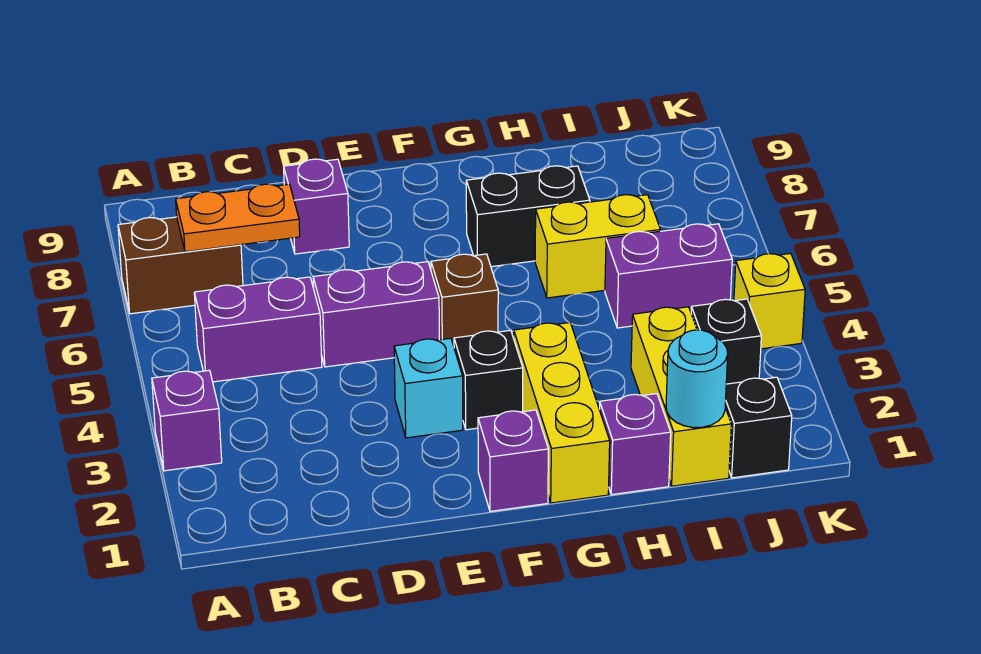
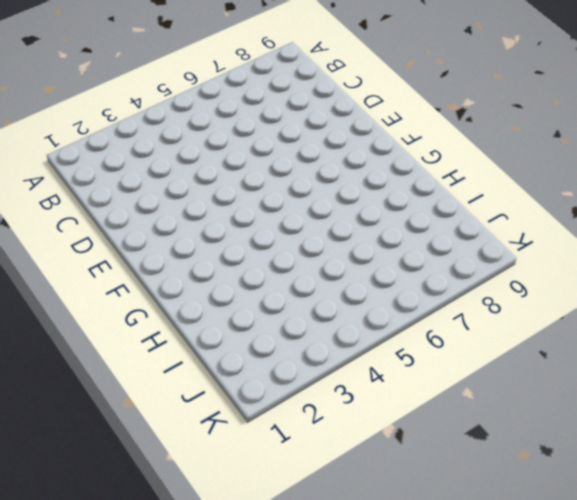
none -> purple brick A3 level 1
none -> brown brick A7:B7 level 1
none -> purple brick B5:C5 level 1

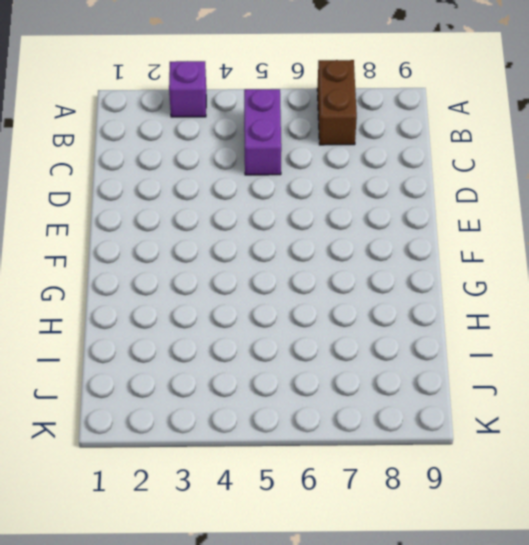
none -> purple brick D5:E5 level 1
none -> purple brick D8 level 1
none -> cyan brick E3 level 1

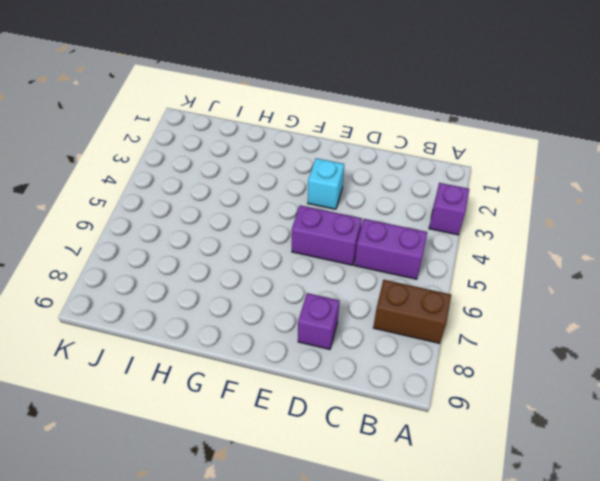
none -> purple brick F1 level 1
none -> black brick F3 level 1
none -> brown brick F5 level 1

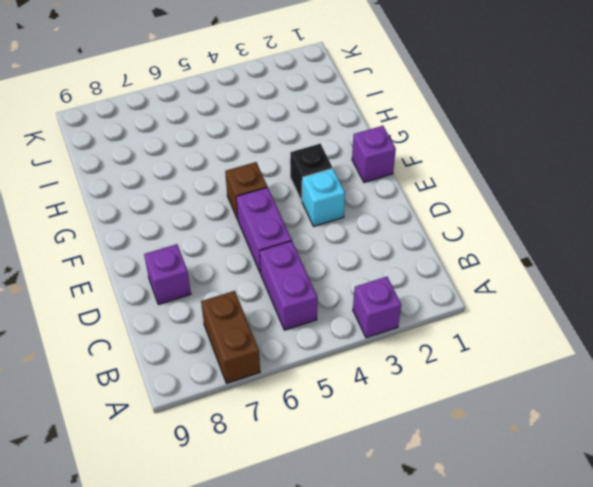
none -> yellow brick G1:G3 level 1
none -> black brick G7:H7 level 1
none -> purple brick H1 level 1

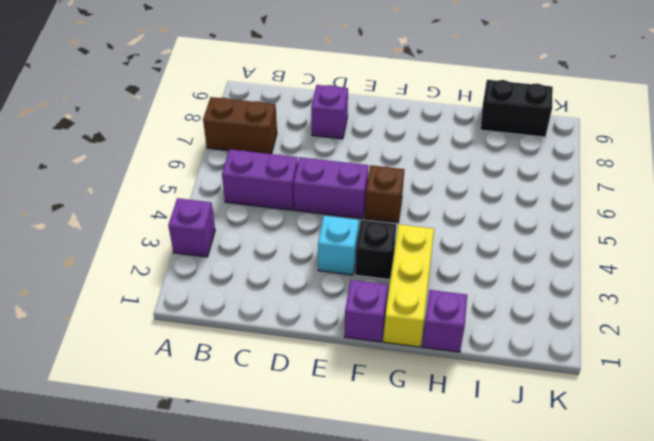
black brick I9:J9 level 1 -> black brick G7:H7 level 1
none -> yellow brick H6:I6 level 1
none -> yellow brick I1:I3 level 1
none -> purple brick I5:J5 level 1

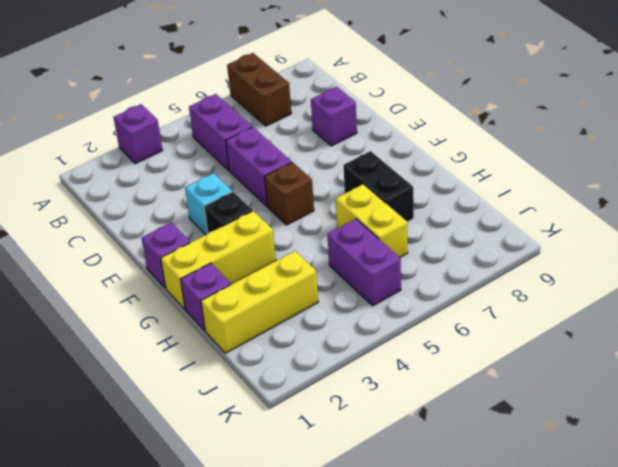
none -> black brick J1 level 1
none -> black brick J3 level 1
none -> yellow brick K4 level 1

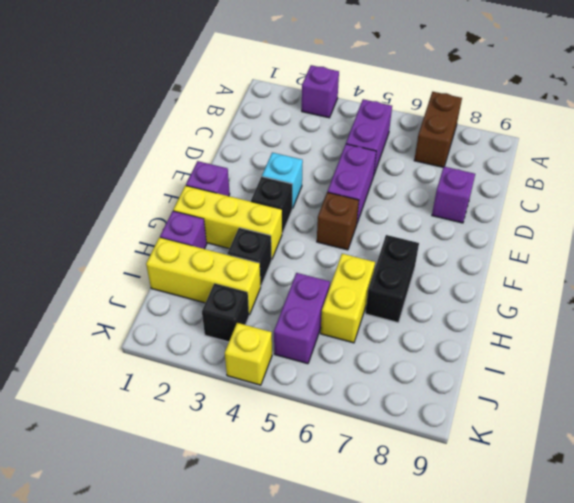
black brick H3 level 1 -> black brick J1 level 1
none -> orange plate B7:C7 level 2
none -> cyan round brick I1 level 2

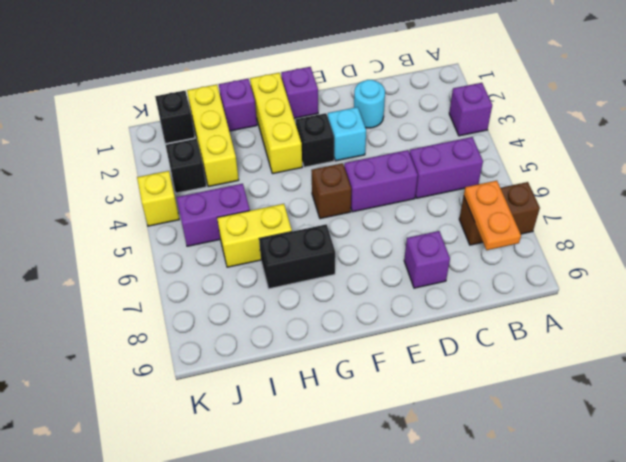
orange plate B7:B8 level 2 -> orange plate B7:C7 level 2
cyan round brick D2 level 1 -> cyan round brick I1 level 2

